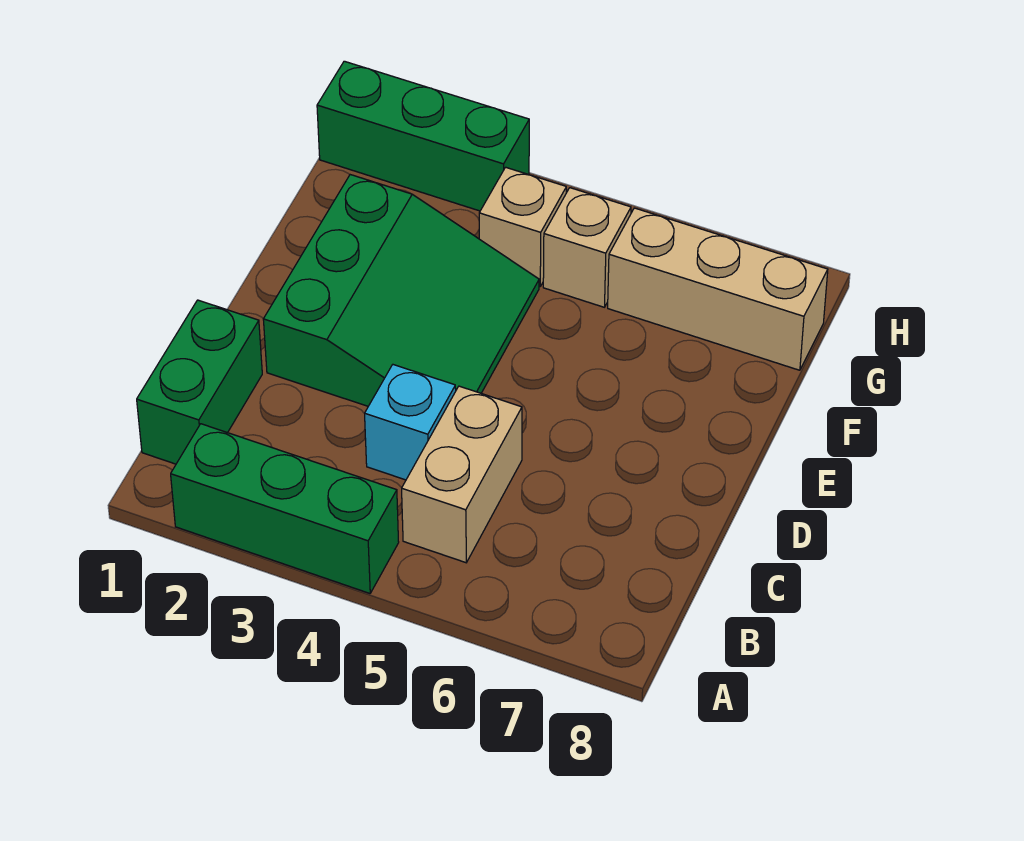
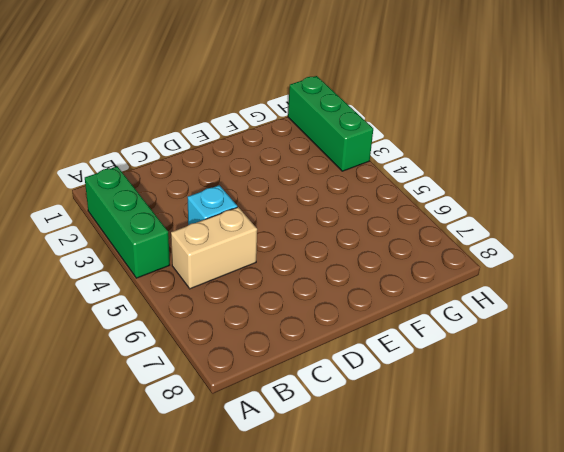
none -> green brick B1:C1 level 1
none -> green slope D2:F4 level 1 top 2

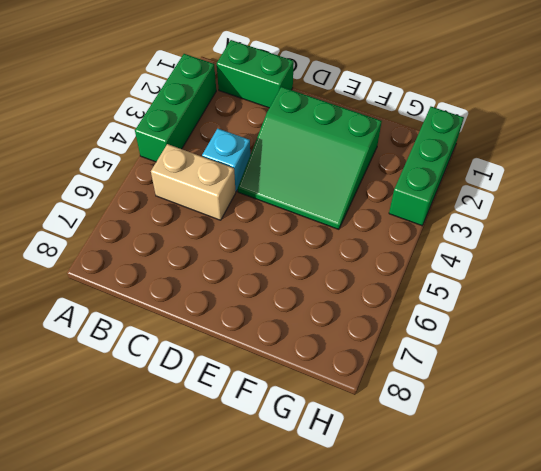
none -> tan brick G4 level 1
none -> tan brick G5 level 1

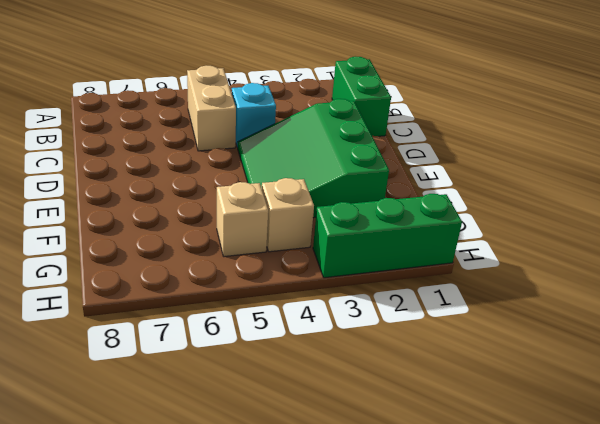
none -> green brick A2:A4 level 1
none -> tan brick G6:G8 level 1

